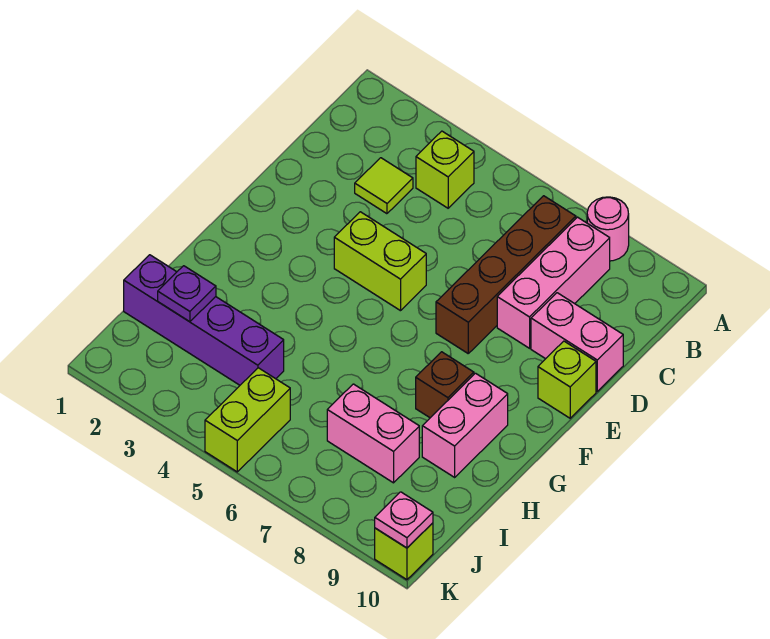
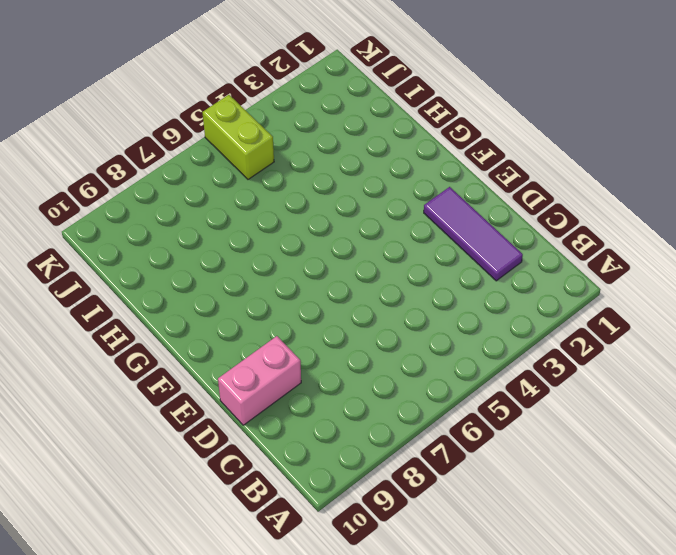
purple tile C2:E2 level 1 -> none
none -> pink round brick A8 level 1
none -> lime brick B4 level 1
none -> brown brick B7:E7 level 1

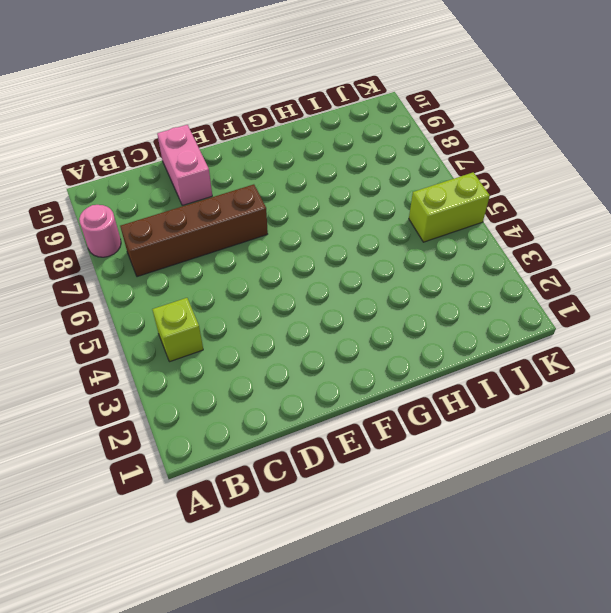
none -> pink brick B8:D8 level 1
none -> lime tile C3 level 1
none -> lime brick E4:E5 level 1

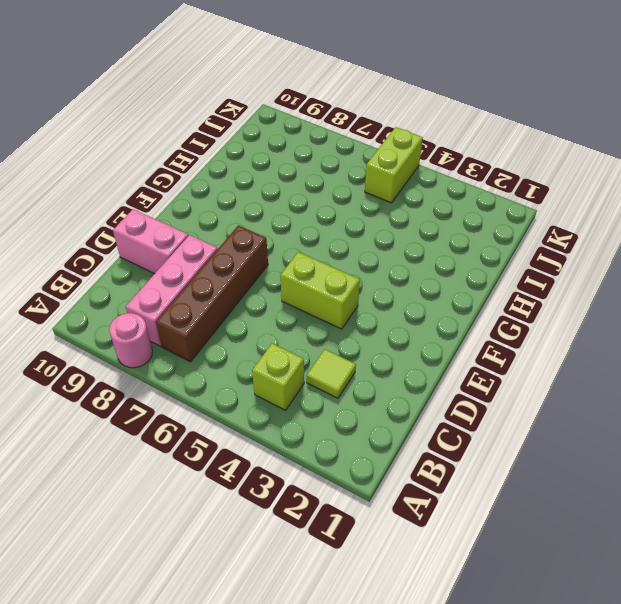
none -> lime brick E10 level 1
none -> brown brick G8 level 1
none -> pink brick G9:H9 level 1

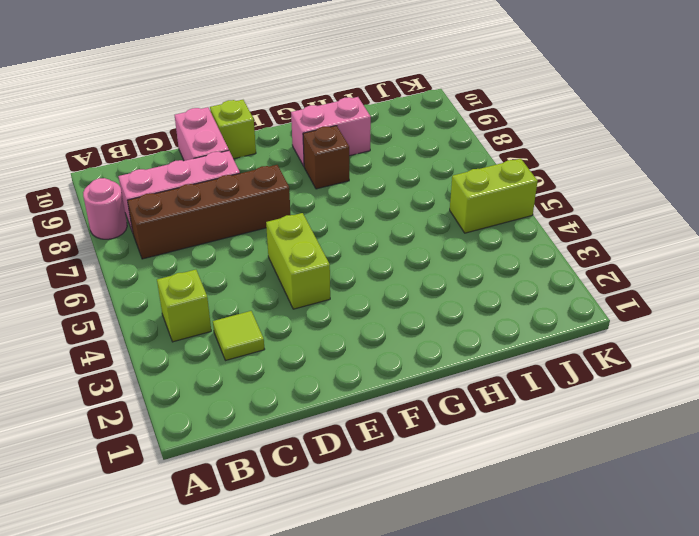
none -> purple brick I1:I4 level 1
none -> pink brick I7:I8 level 1
none -> lime brick K10 level 1

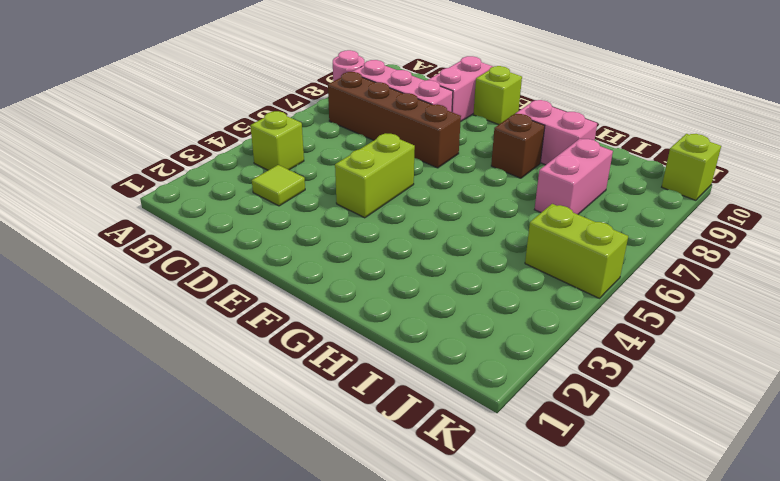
none -> purple brick I1:I4 level 1
none -> purple plate I2 level 2
none -> pink plate K10 level 2

